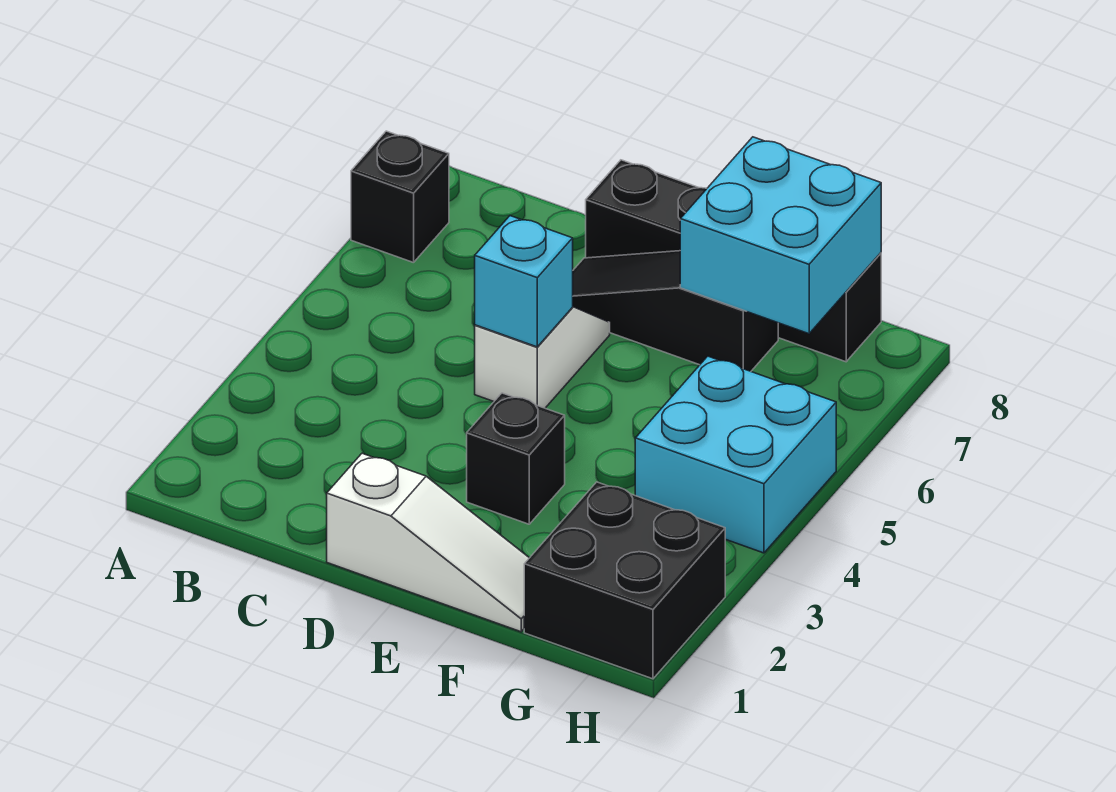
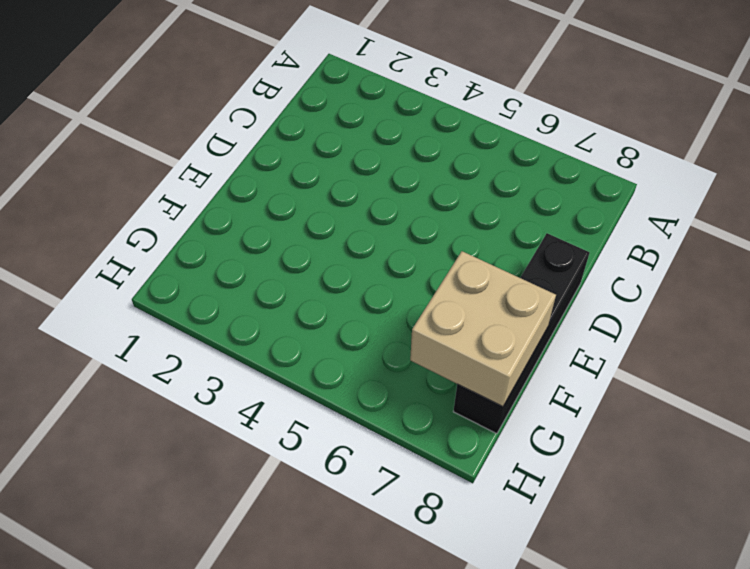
tan brick F7:G8 level 2 -> cyan brick F7:G8 level 2
none -> black brick A7 level 1
none -> white slope D1:F1 level 1 top D

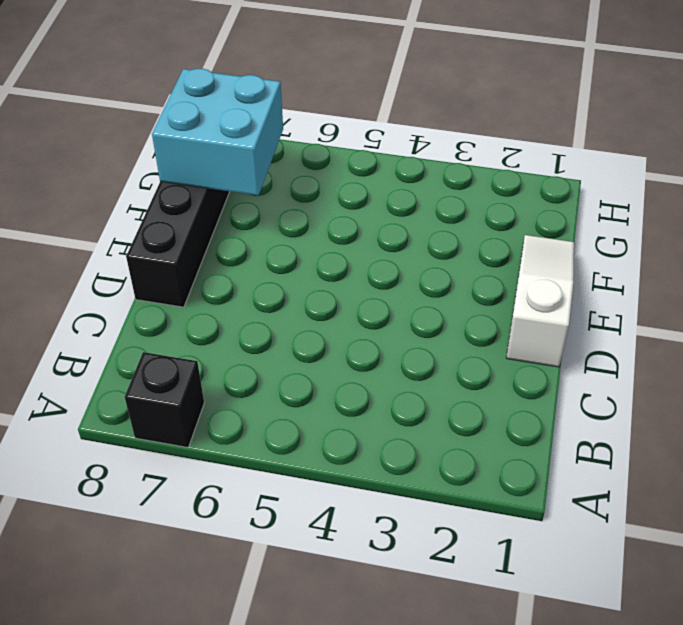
none -> white slope D5:D6 level 1 top 5
none -> black slope D7:F7 level 1 top F

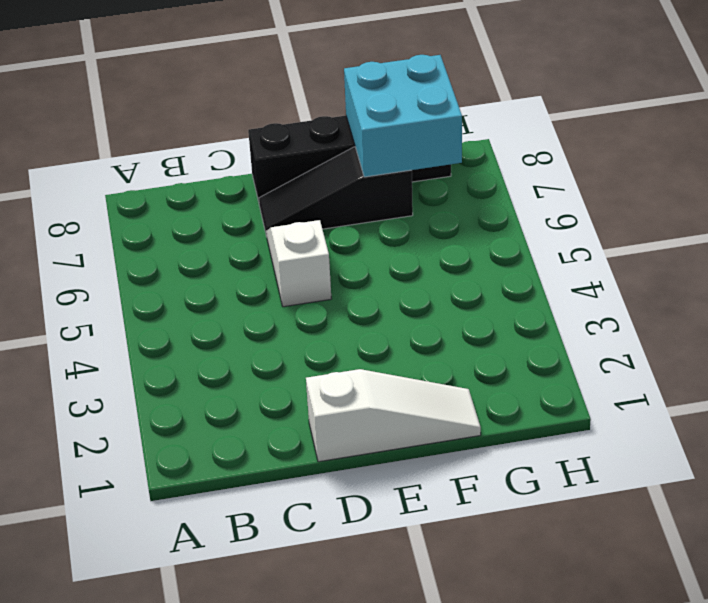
none -> black brick A7 level 1
none -> black brick E3 level 1

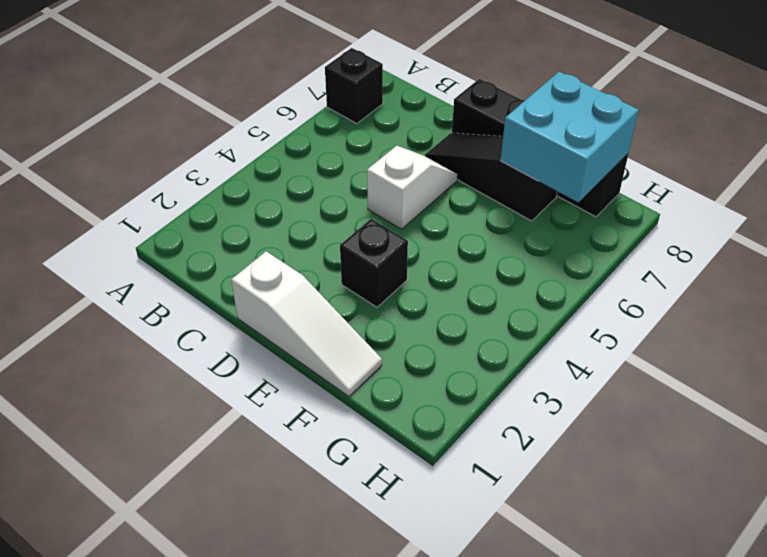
none -> black brick G1:H2 level 1
none -> cyan brick G4:H5 level 1

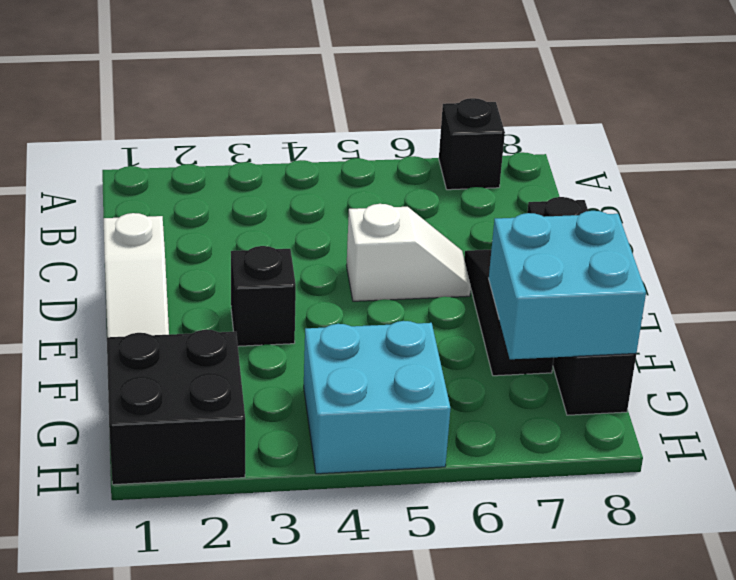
none -> cyan brick D5 level 2

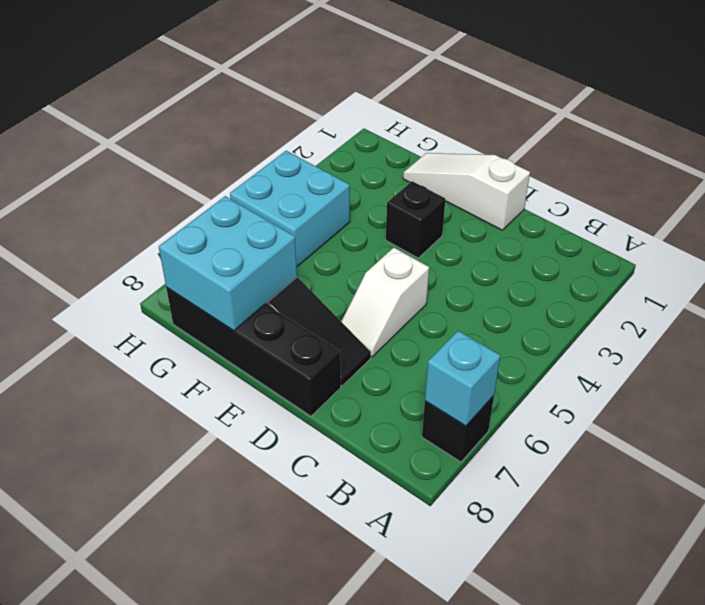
cyan brick A7 level 2 -> cyan brick D5 level 2
none -> black brick G1:H2 level 1

